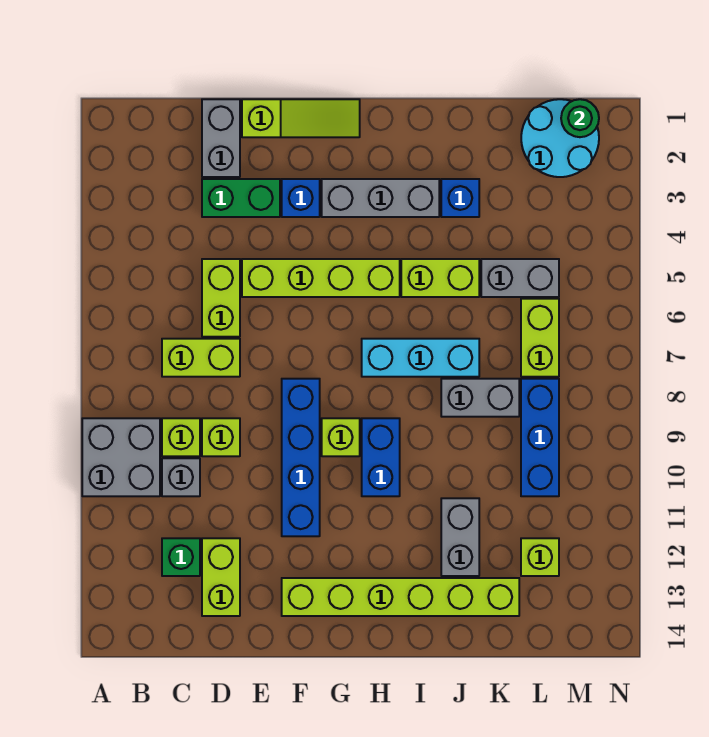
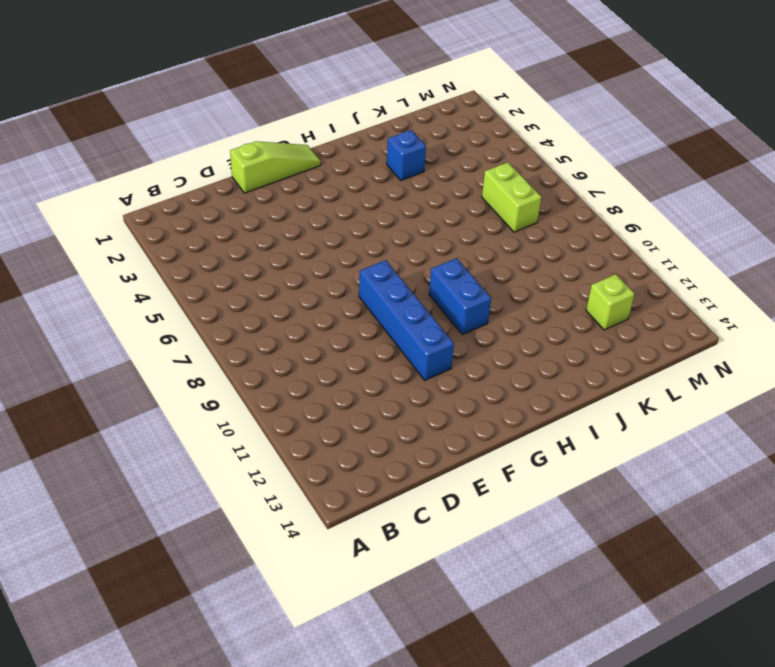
none -> grey brick A9:B10 level 1
none -> lime brick C7:D7 level 1
none -> lime brick C9 level 1

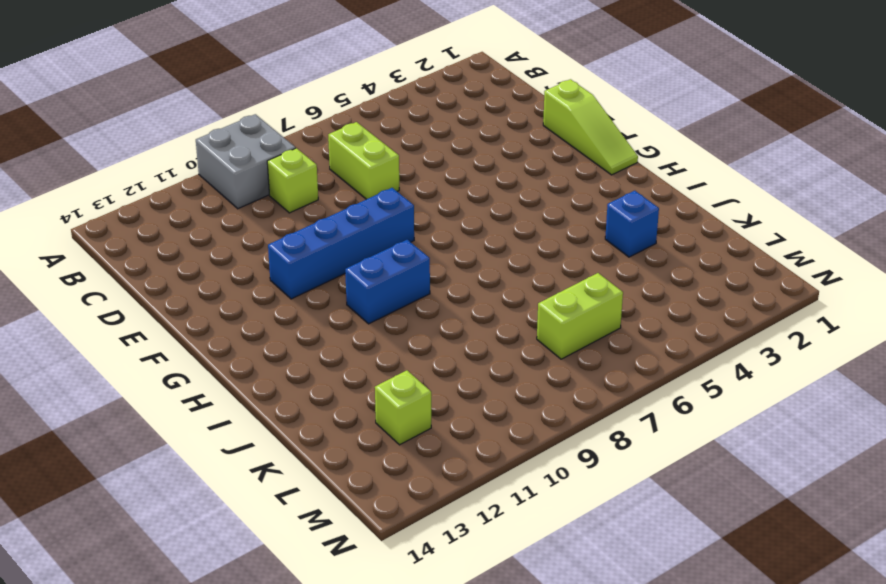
none -> grey brick C10 level 1
none -> green brick C12 level 1
none -> grey brick D1:D2 level 1

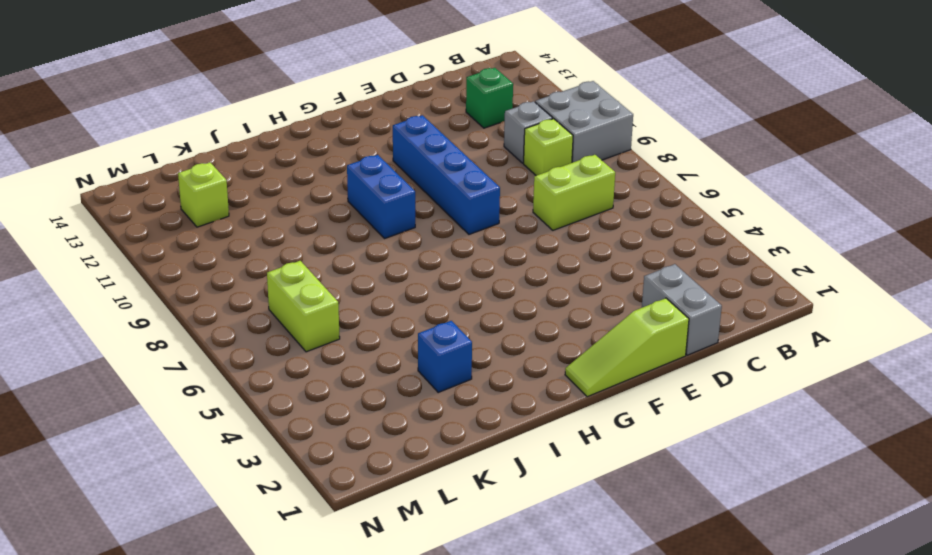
none -> green brick D3:E3 level 1
none -> lime brick D5:D6 level 1
none -> lime brick D9 level 1

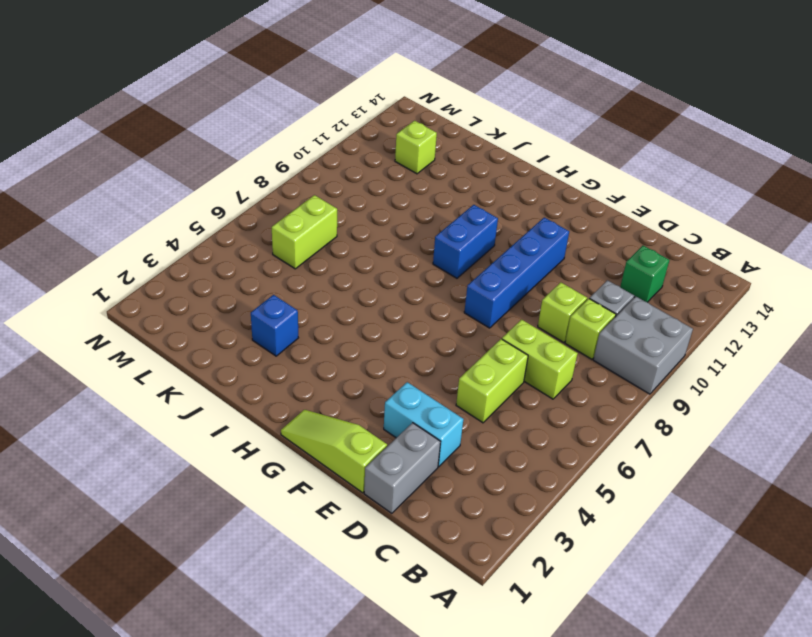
cyan brick D3:E3 level 1 -> green brick D3:E3 level 1
none -> lime brick D12:D13 level 1
none -> lime brick E5:H5 level 1
none -> blue brick F3 level 1

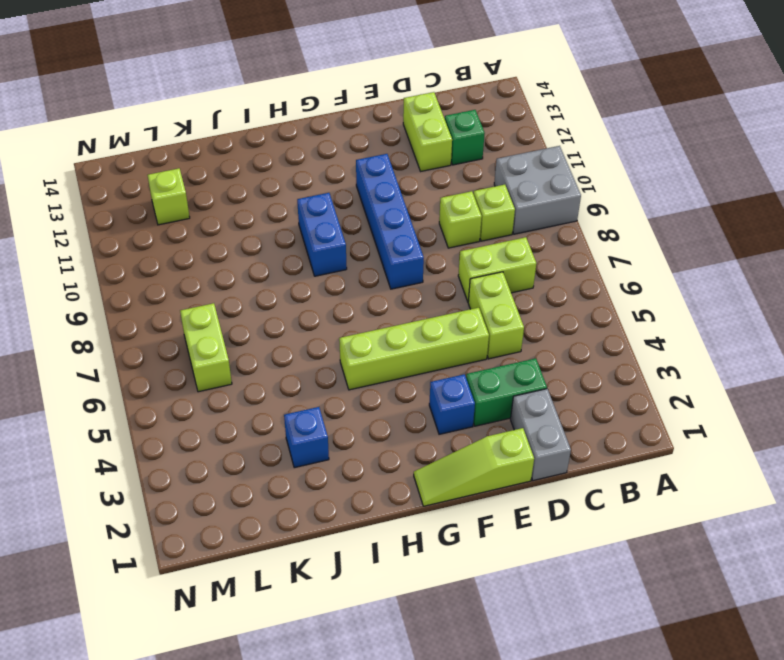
none -> grey brick C10 level 1
none -> lime brick F13:K13 level 1
none -> grey brick G3:I3 level 1

